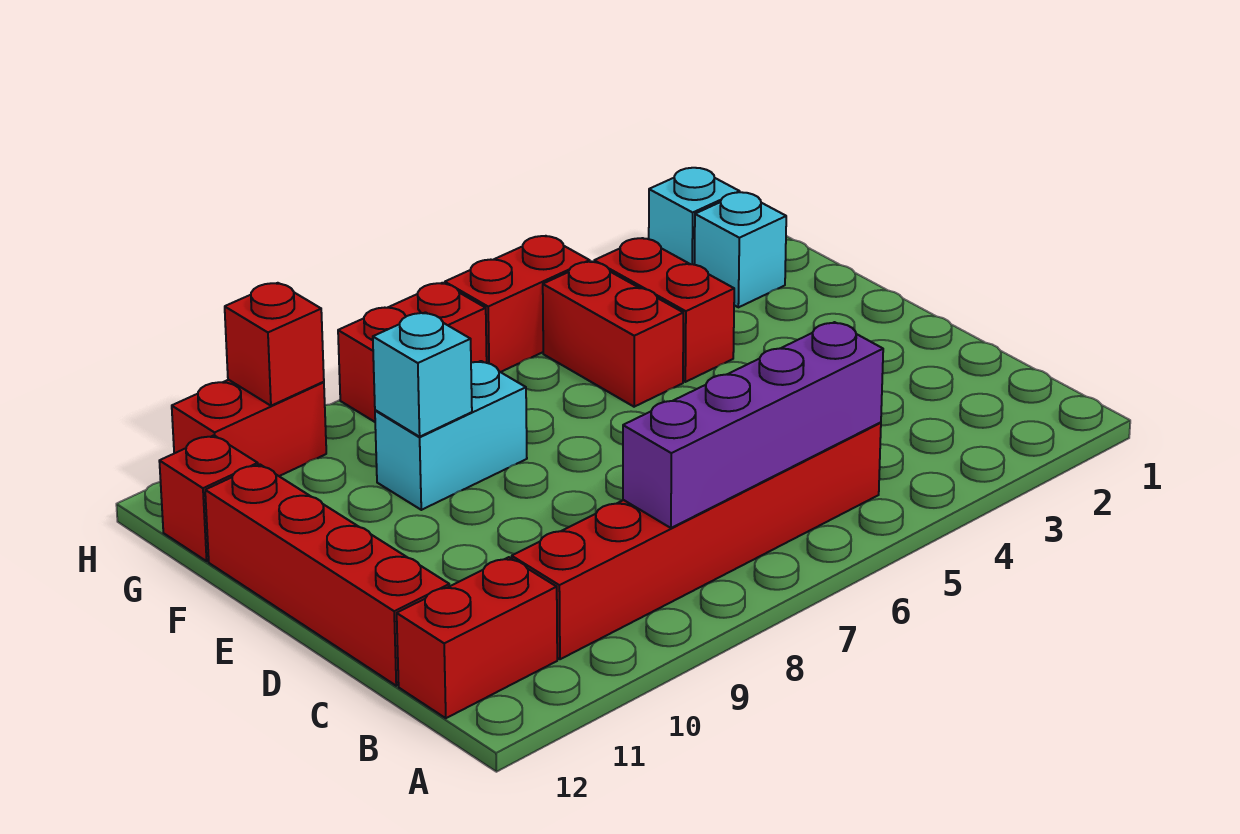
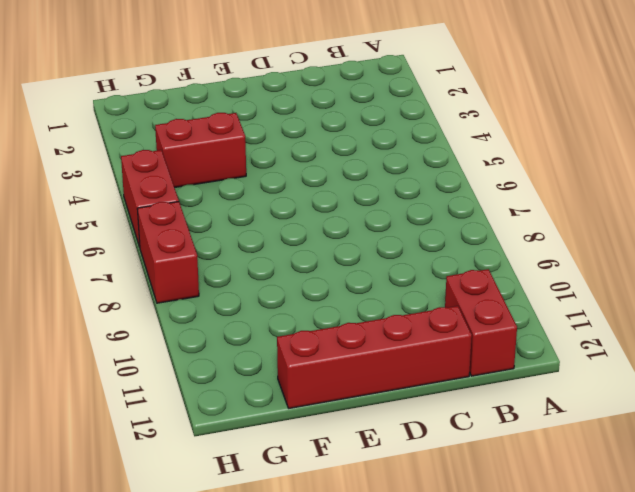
none -> red brick B5:B10 level 1
none -> red brick F5:G5 level 1
none -> cyan brick F8:F9 level 1

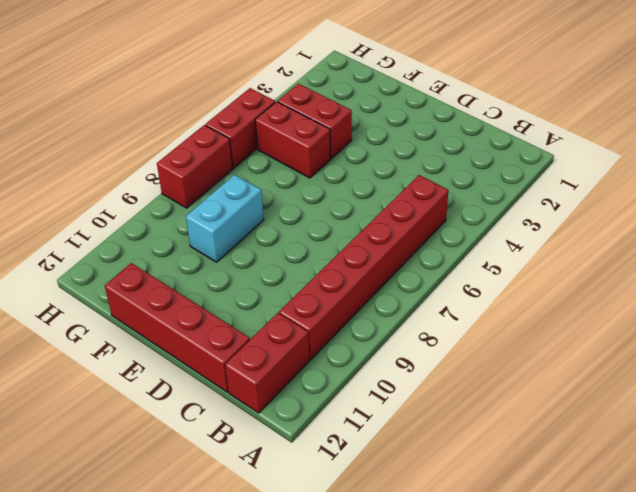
none -> cyan brick G2 level 1
none -> red brick G12 level 1
none -> cyan brick H2 level 1

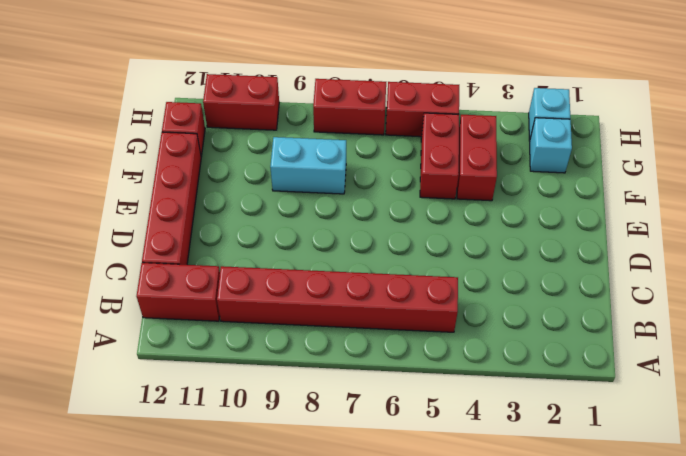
none -> purple brick B5:B8 level 2
none -> cyan brick F9 level 2
none -> red brick H10 level 2

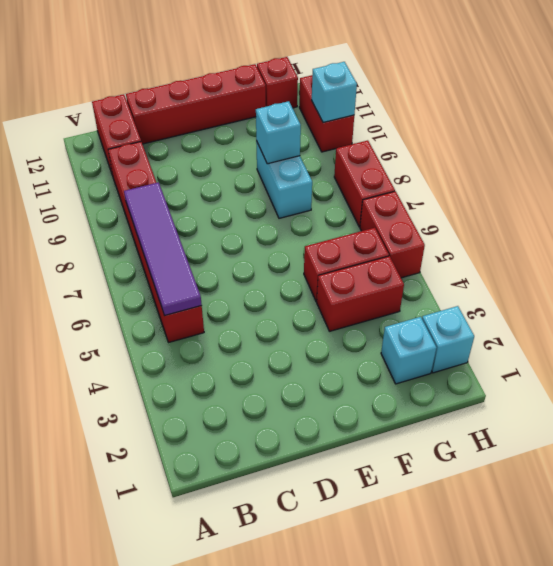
purple tile B5:B8 level 2 -> purple brick B5:B8 level 2
cyan brick H10 level 2 -> red brick H10 level 2

